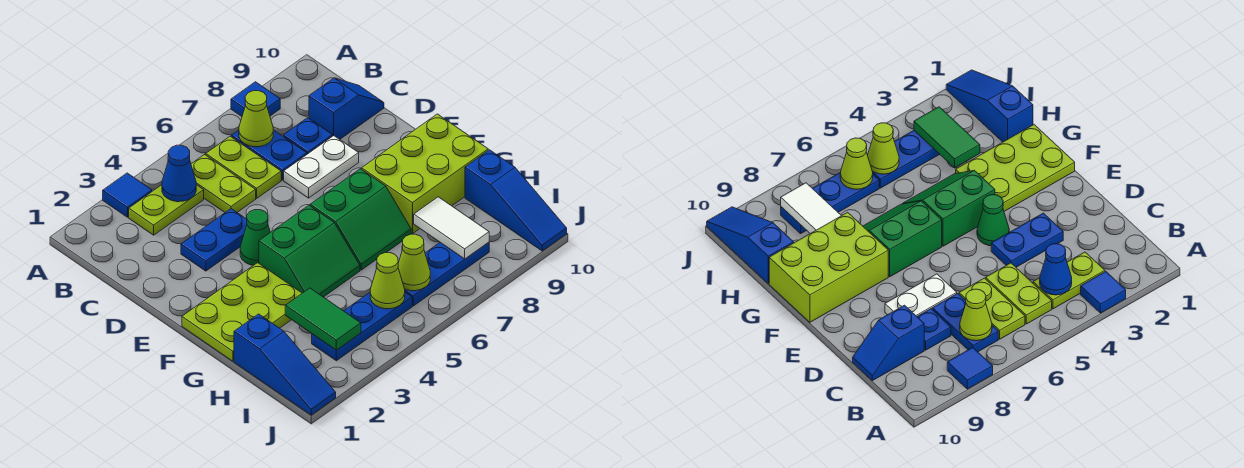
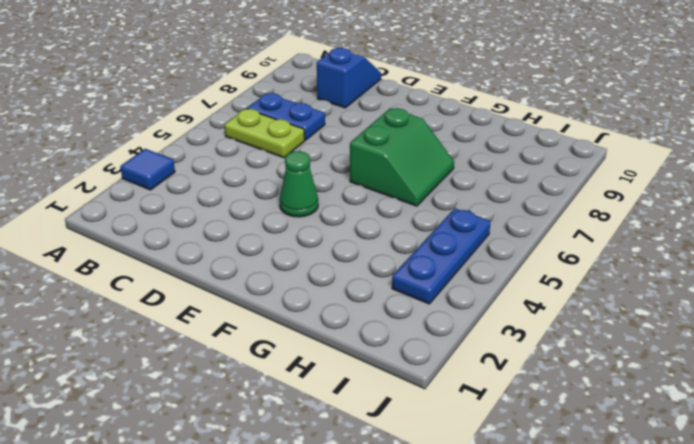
none -> blue tile A8 level 1
none -> lime plate B3:B4 level 1
none -> lime plate B5:C5 level 1

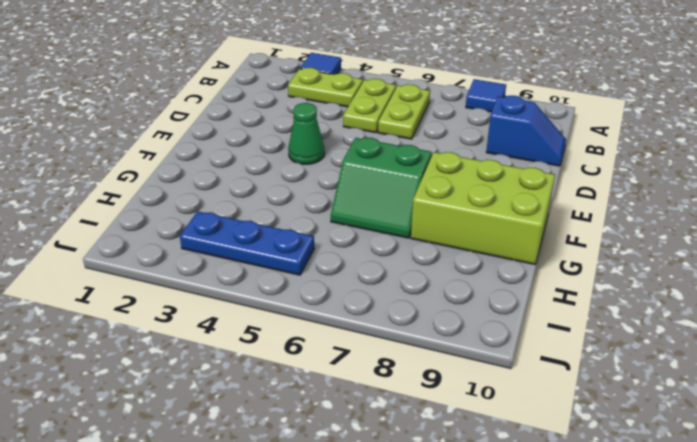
none -> blue plate B7:C7 level 1
none -> blue plate C8 level 1
none -> blue plate D3:D4 level 1

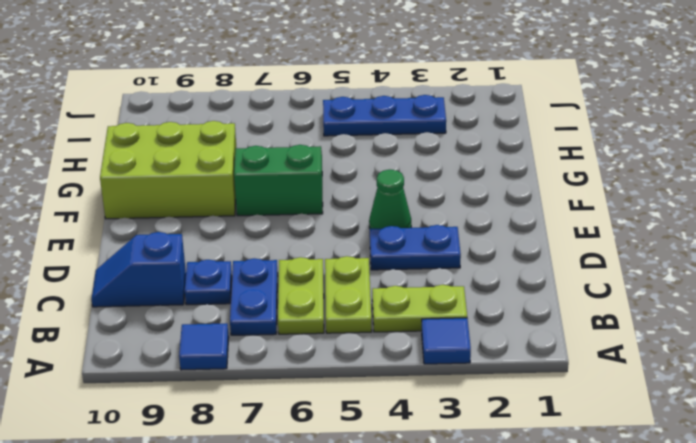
none -> white plate D7:D8 level 1
none -> lime plate F1:G3 level 1
none -> green slope F4:G5 level 1 top F

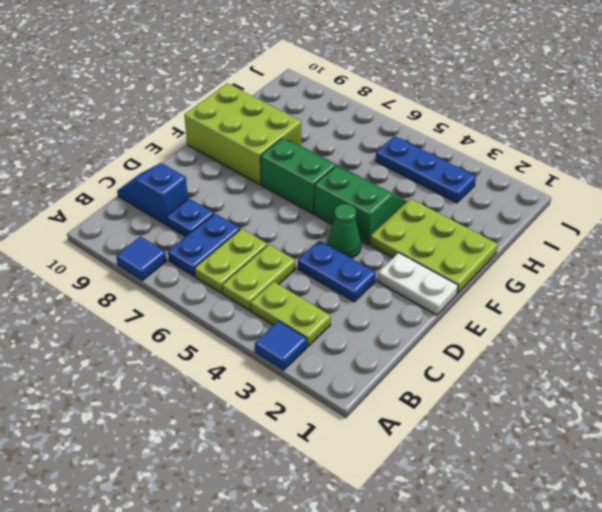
white plate E1:E2 level 1 -> white plate D7:D8 level 1
none -> blue slope H1:J1 level 1 top H
none -> blue slope H10:J10 level 1 top H
none -> blue plate I6:I8 level 1

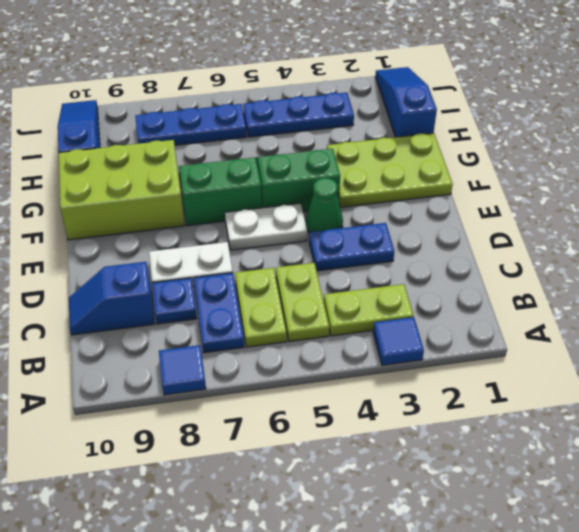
white plate E5:E6 level 1 -> none
none -> blue cone B4 level 2
none -> lime cone B7 level 2
none -> green tile H3:I3 level 2

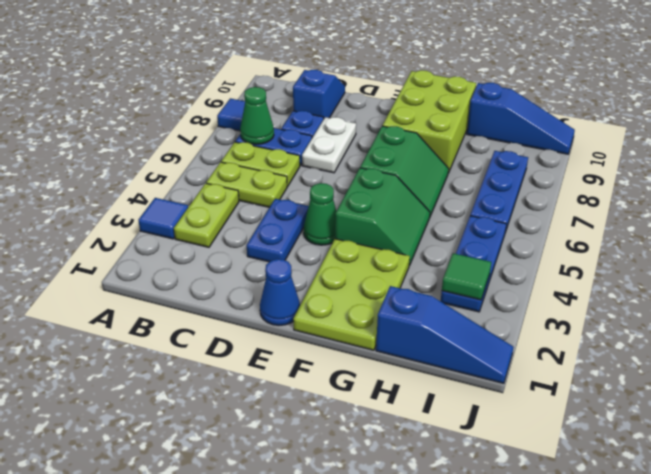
green cone B7 level 2 -> lime cone B7 level 2
blue cone E1 level 1 -> blue cone B4 level 2
green tile I3 level 2 -> green tile H3:I3 level 2
none -> white tile H8:I8 level 2
none -> lime cone I5 level 2
none -> lime cone I6 level 2

